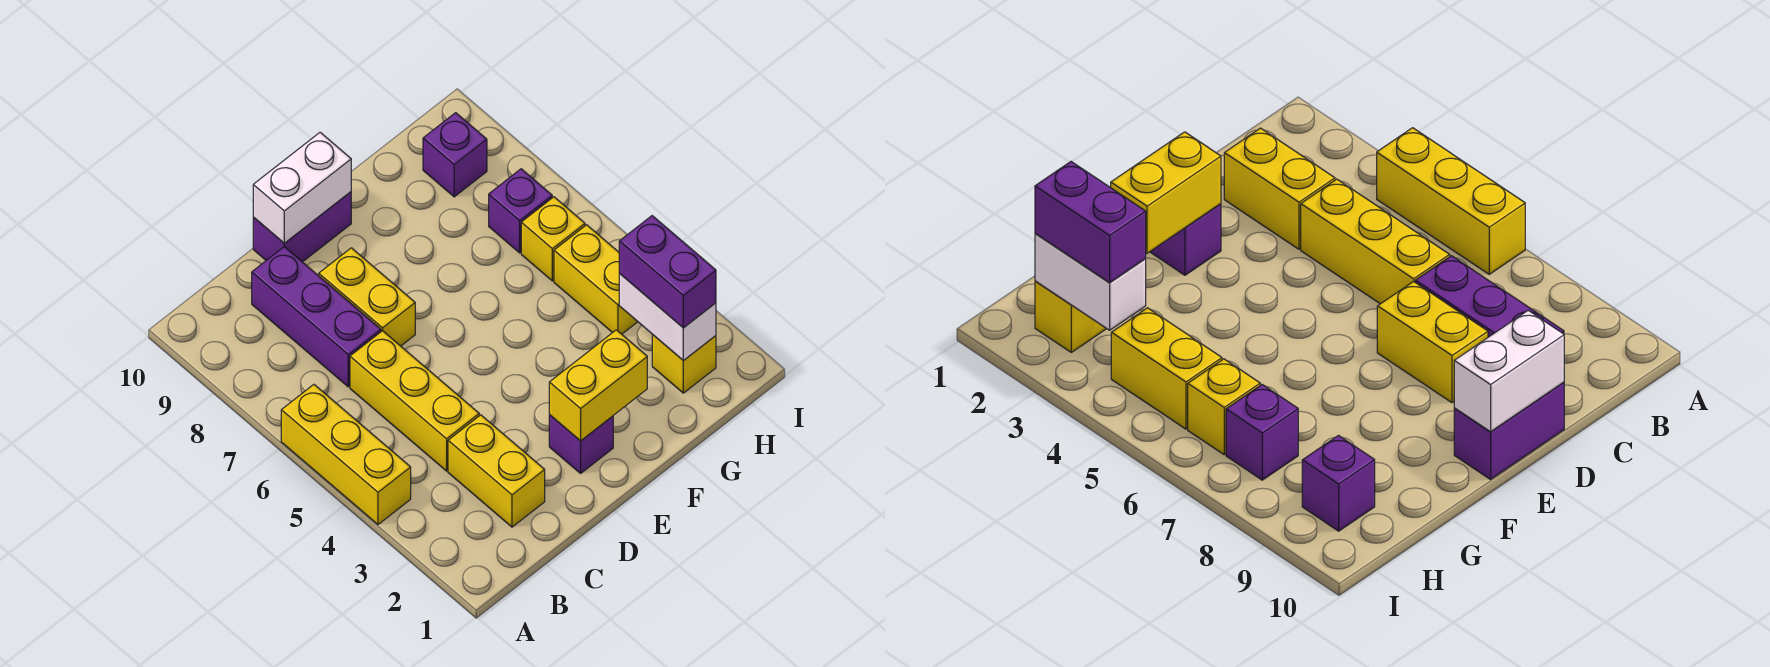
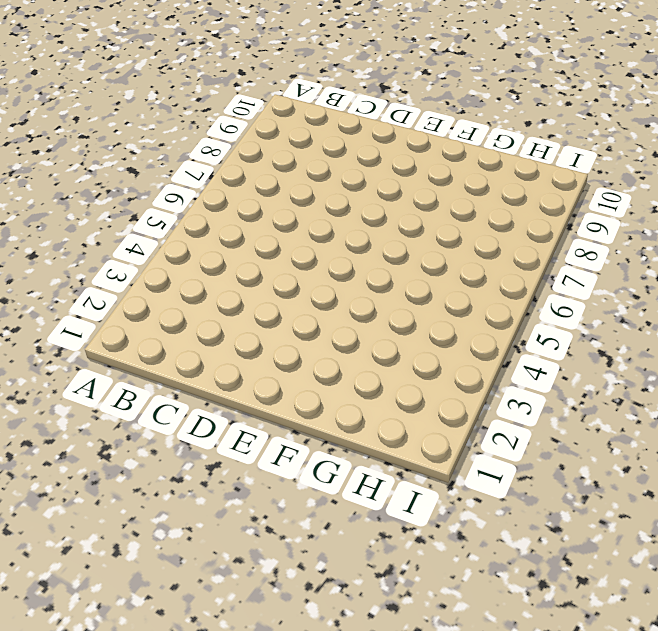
none -> yellow brick A4:A6 level 1
none -> yellow brick C2:C3 level 1
none -> yellow brick C4:C6 level 1

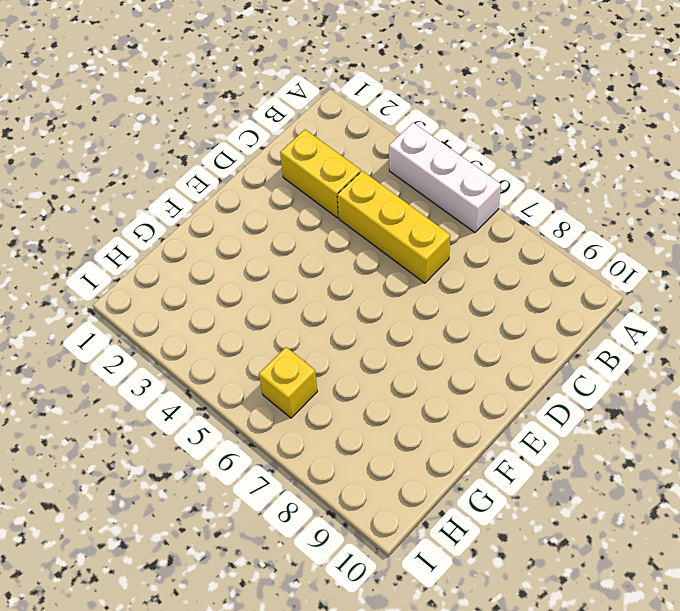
white brick A4:A6 level 1 -> yellow brick A4:A6 level 1
none -> purple brick C7:C9 level 1
none -> yellow brick D7:D8 level 1
none -> purple brick D10:E10 level 1

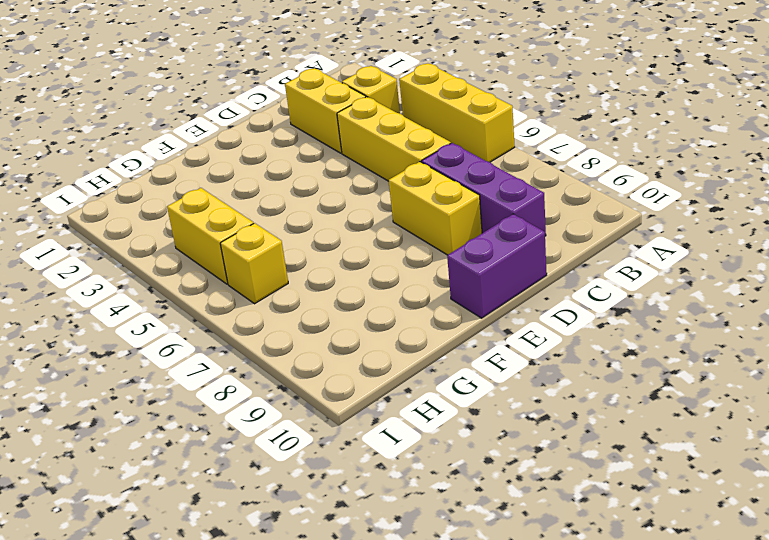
yellow brick B3 level 1 -> yellow brick H2 level 1
none -> purple brick E2 level 1
none -> purple brick H7 level 1
none -> purple brick H9 level 1

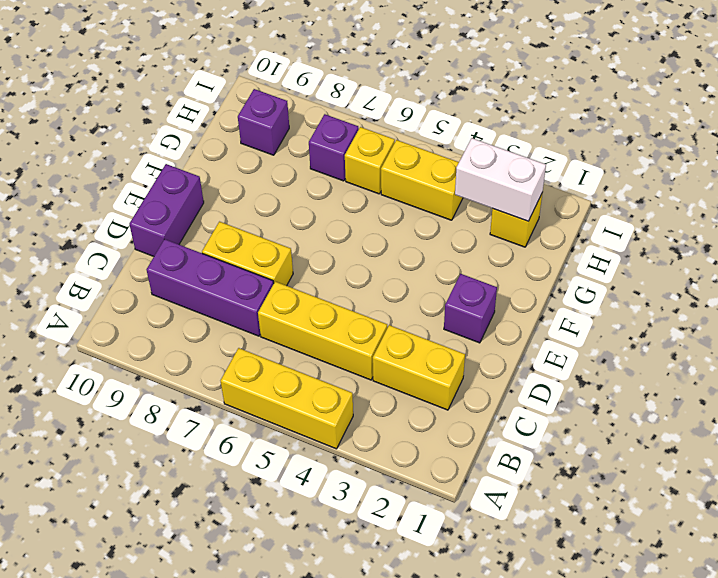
none -> white brick D10:E10 level 2
none -> yellow brick E2:F2 level 2
none -> purple brick H2:H3 level 3

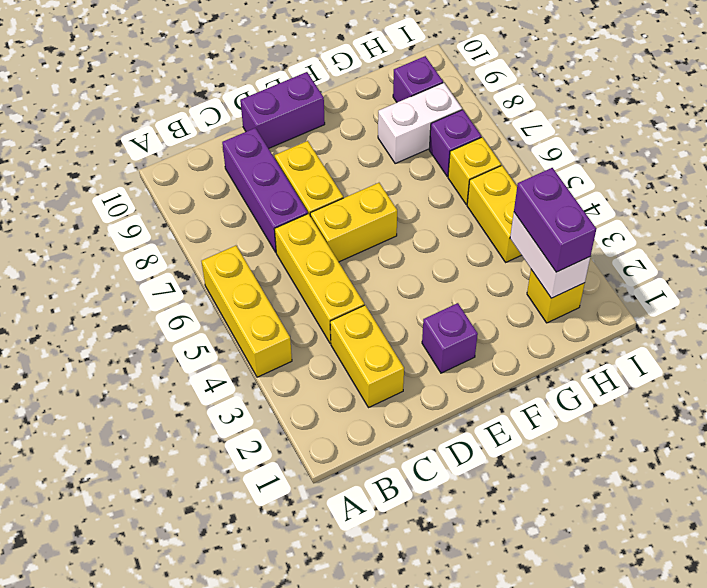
yellow brick D6:E6 level 1 -> yellow brick E2:F2 level 2
white brick G8:H8 level 1 -> white brick D10:E10 level 2

